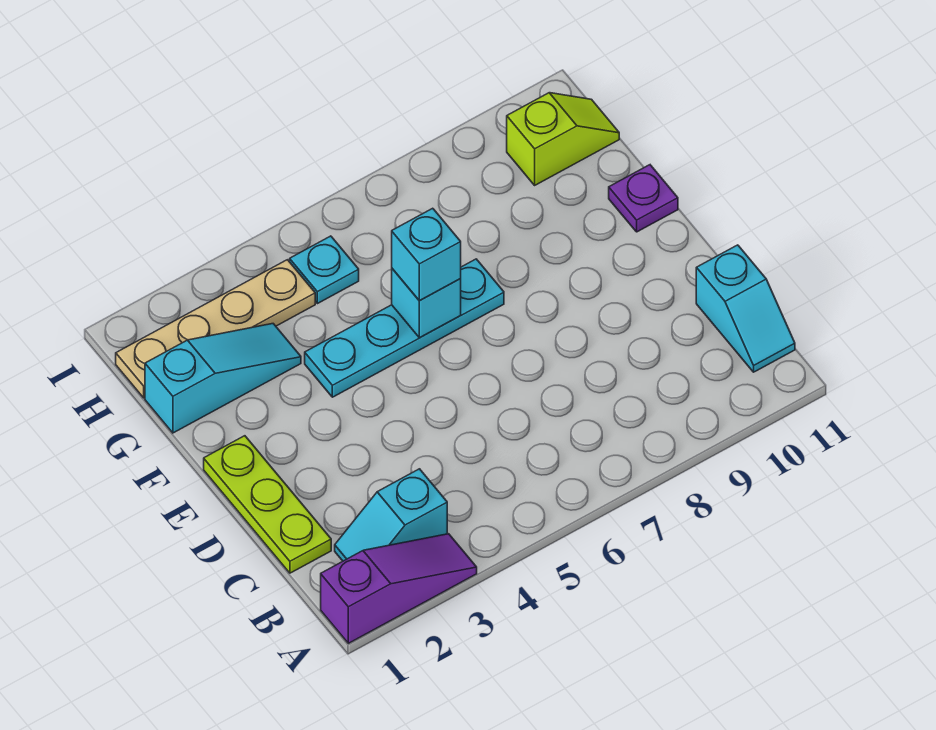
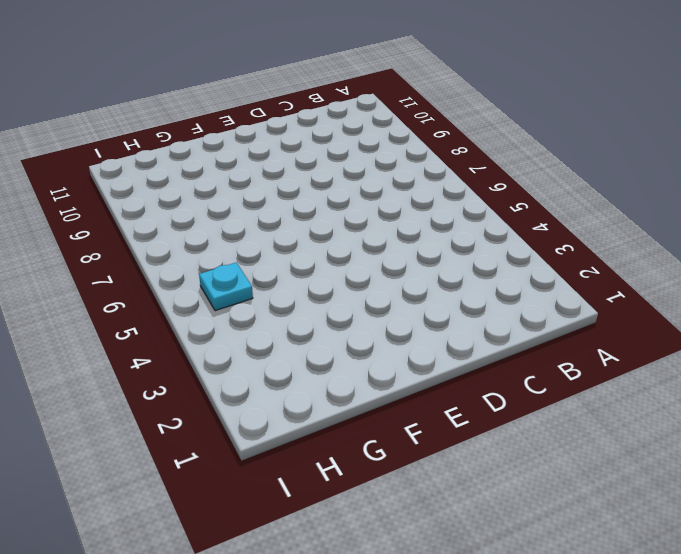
none -> purple slope A1:A3 level 1 top 1
none -> cyan slope B2:B3 level 1 top 3
none -> cyan slope B11:C11 level 1 top C

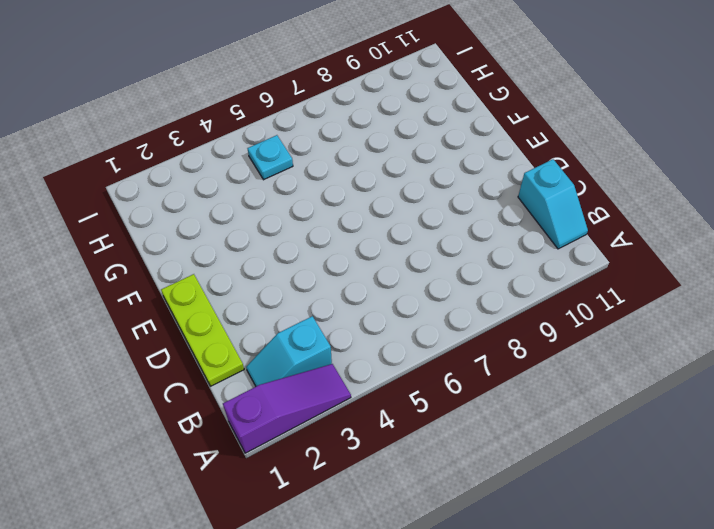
none -> cyan plate F4:F7 level 1
none -> purple plate F11 level 1
none -> cyan slope G1:G3 level 1 top 1

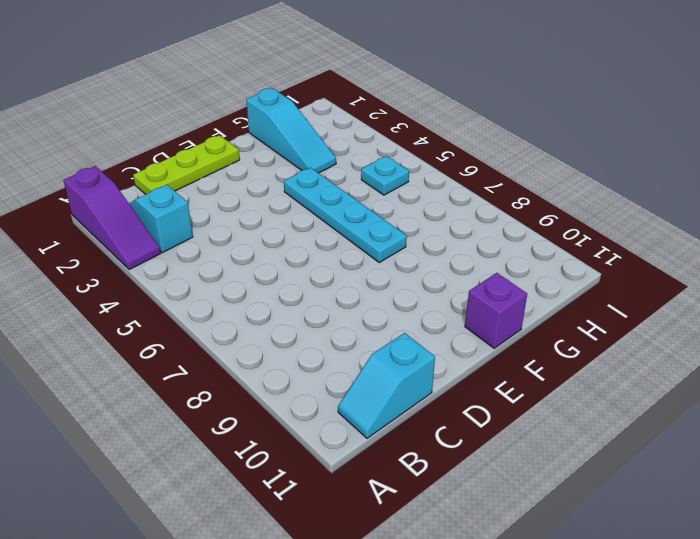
purple brick F11 level 1 -> purple plate F11 level 1
none -> tan plate H1:H4 level 1
none -> lime slope H10:H11 level 1 top 10
none -> cyan brick F6 level 2

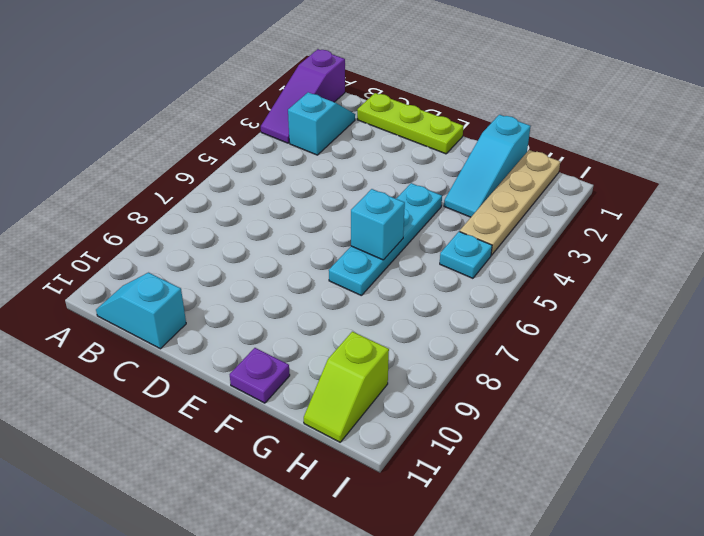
none -> cyan brick F6 level 3

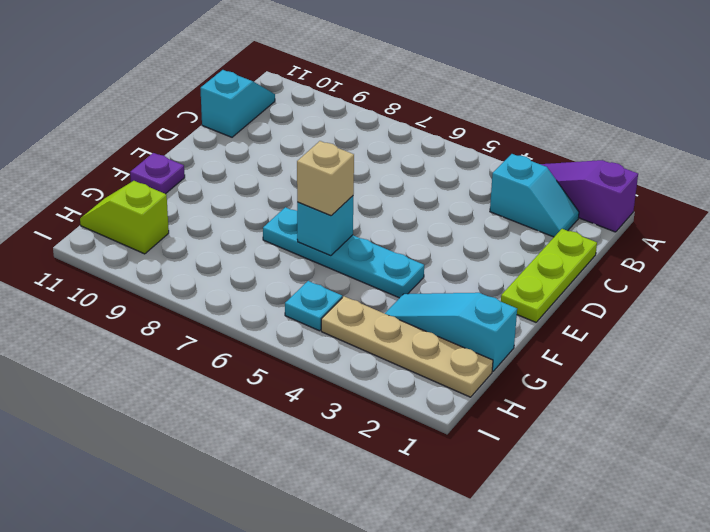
tan brick F6 level 3 -> cyan brick F6 level 3

